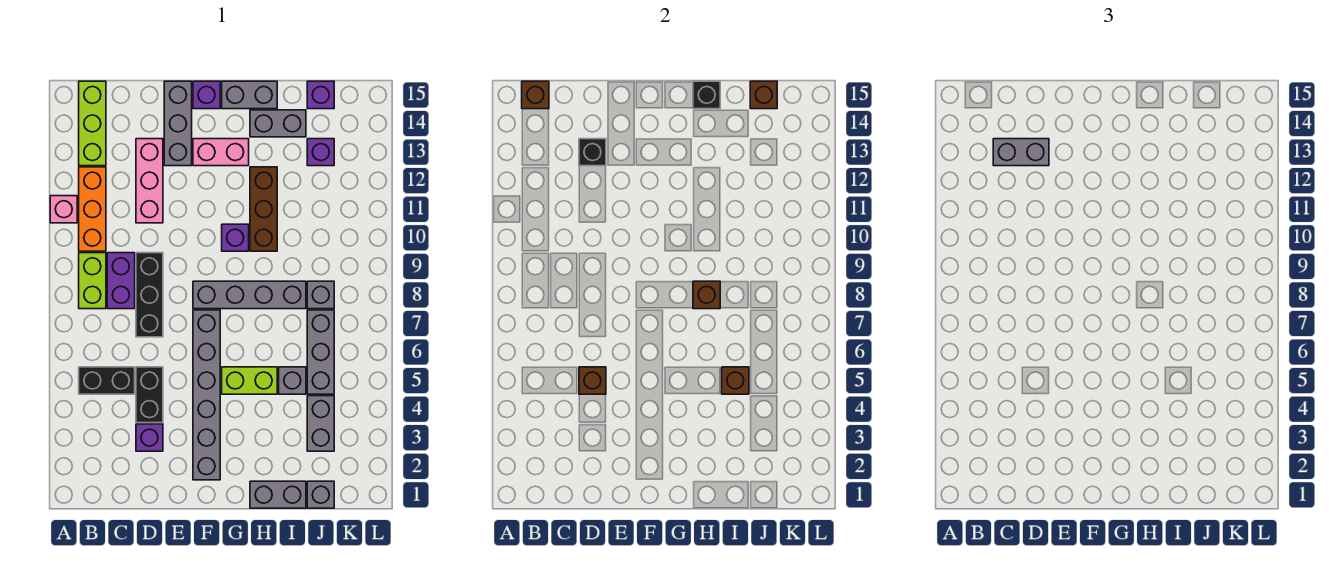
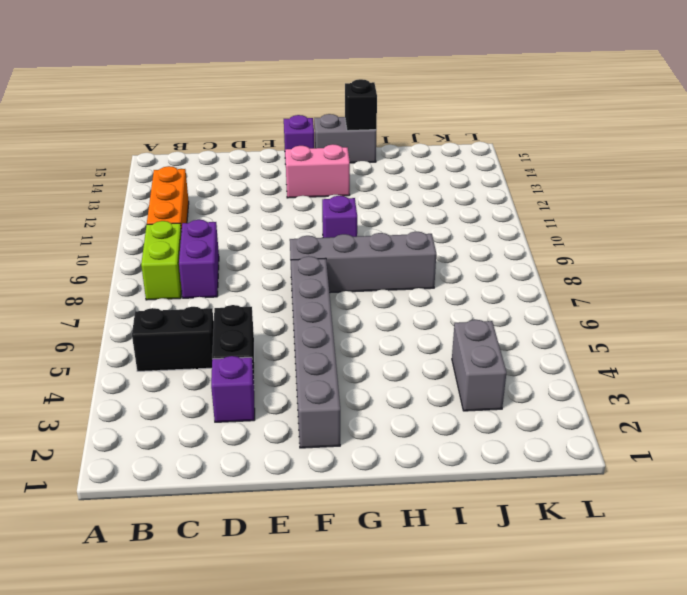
none -> pink brick A11 level 1
none -> lime brick B13:B15 level 1
none -> black brick D7:D9 level 1
none -> pink brick D11:D13 level 1

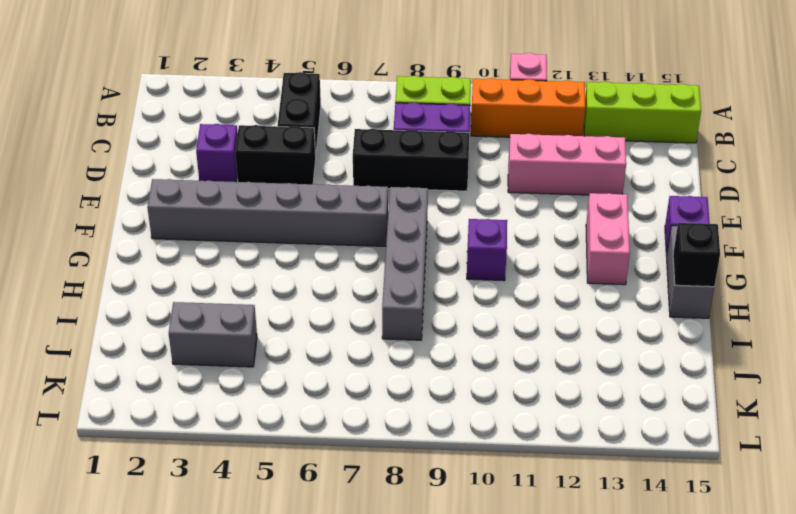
none -> grey brick E13:E15 level 1
none -> lime brick G5:H5 level 1
none -> grey brick H1:I1 level 1
none -> brown brick H10:H12 level 1

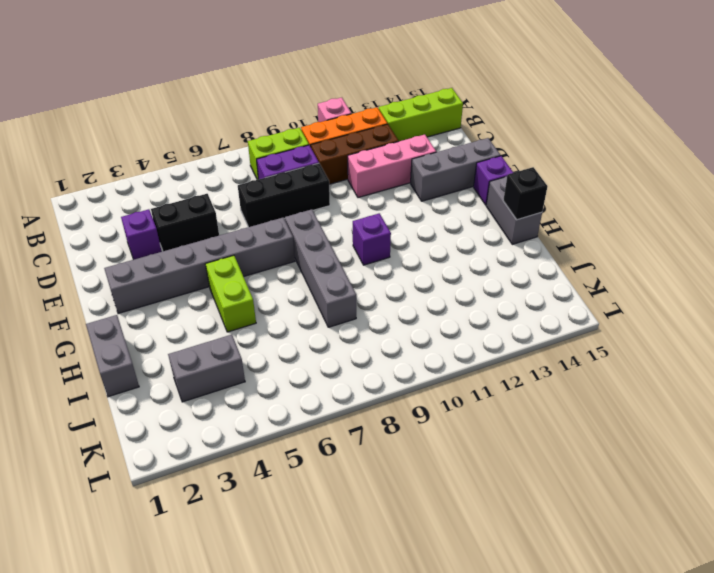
brown brick C10:C12 level 1 -> brown brick H10:H12 level 1
none -> black brick B5:C5 level 1
none -> pink brick F13:G13 level 1
none -> grey brick H14:I14 level 1
none -> grey brick I5 level 1

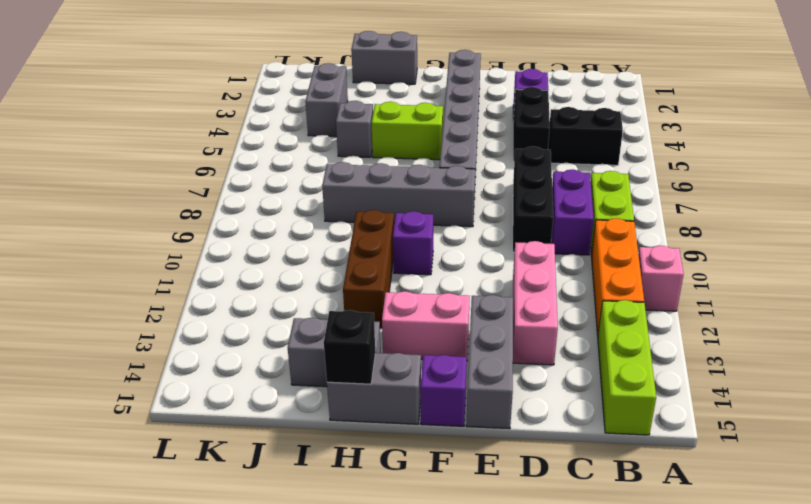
none -> grey brick J1 level 1
none -> grey brick J5:J7 level 1
none -> grey brick J8 level 1
none -> purple brick J13 level 1

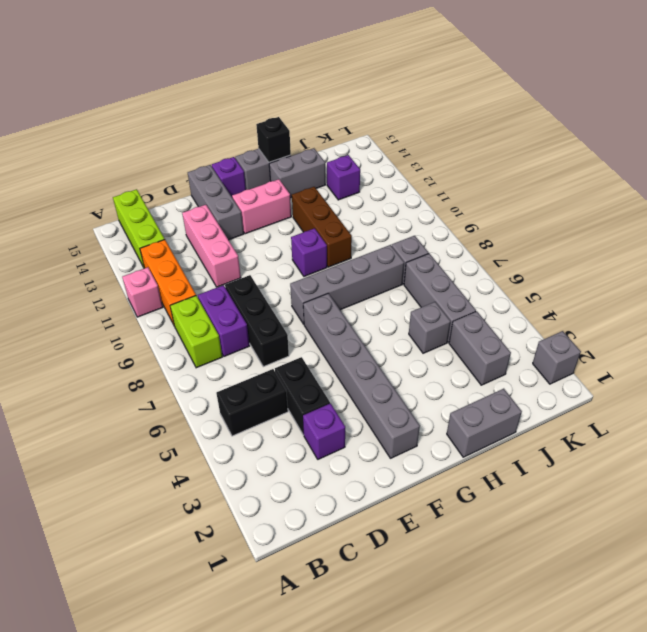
grey brick L2 level 1 -> grey brick J1 level 1
none -> lime brick G5:H5 level 1
none -> purple brick J15 level 1
none -> brown brick B15 level 2
none -> brown brick D5 level 2

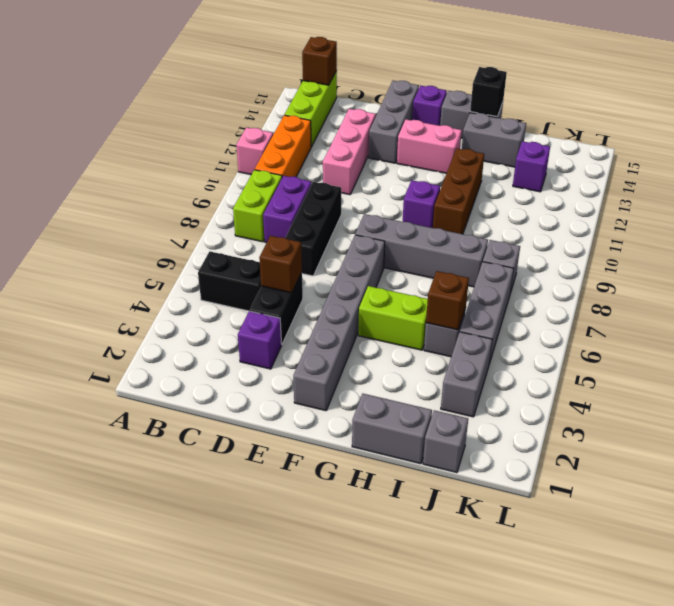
none -> purple brick J15 level 1
none -> black brick D13 level 2
none -> brown brick H8 level 2
none -> brown brick J15 level 2

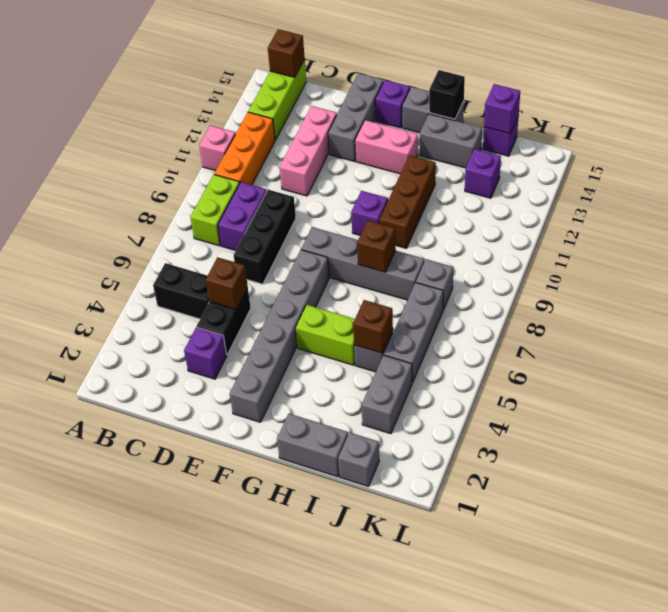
purple brick J15 level 2 -> brown brick J15 level 2
none -> black brick D13 level 2
none -> grey brick C13:D13 level 3

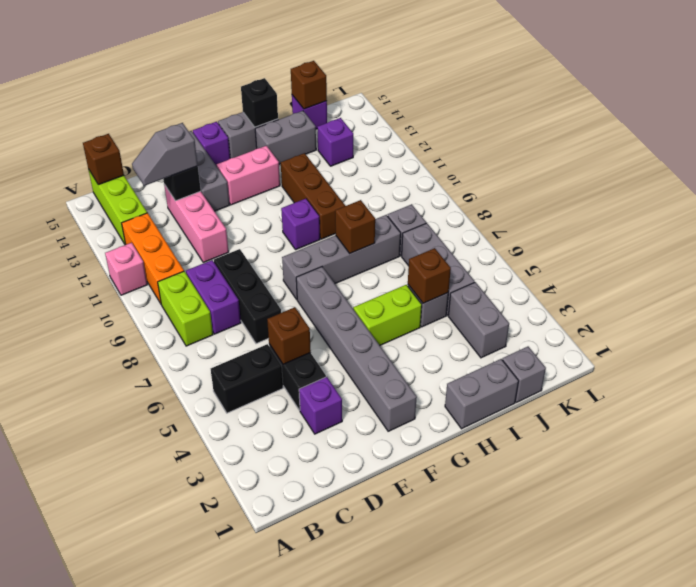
grey slope C13:D13 level 3 top D -> grey brick C13:D13 level 3

